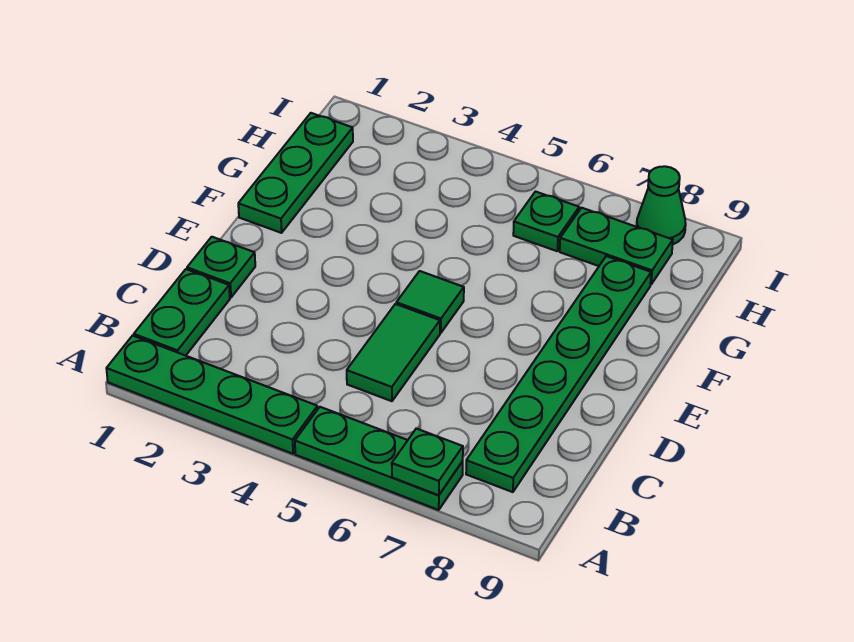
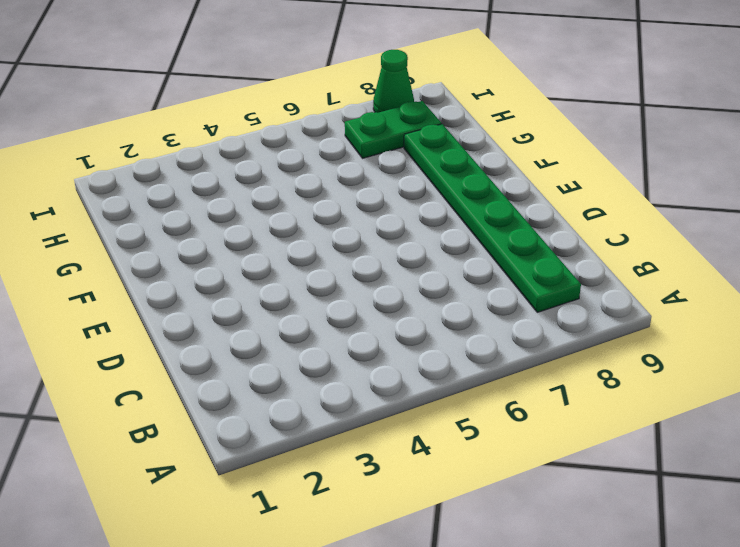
none -> green plate A1:A4 level 1
none -> green plate A5:A7 level 1
none -> green plate B1:C1 level 1

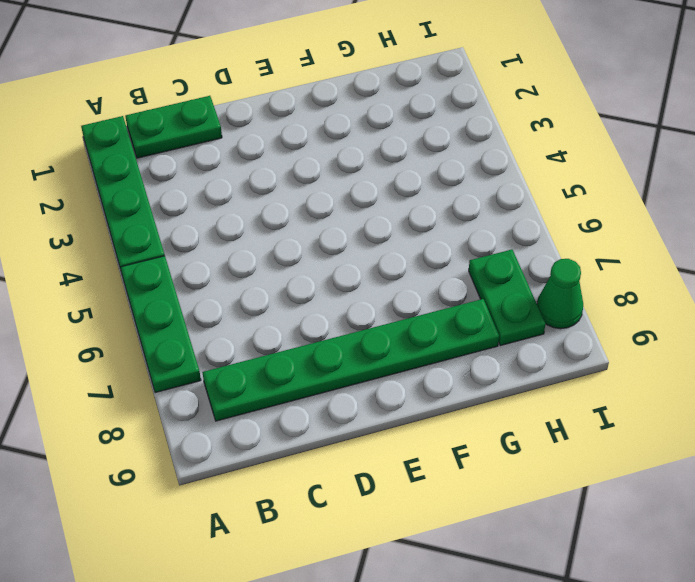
none -> green tile C5:D5 level 1
none -> green plate D1 level 1
none -> green tile E5 level 1

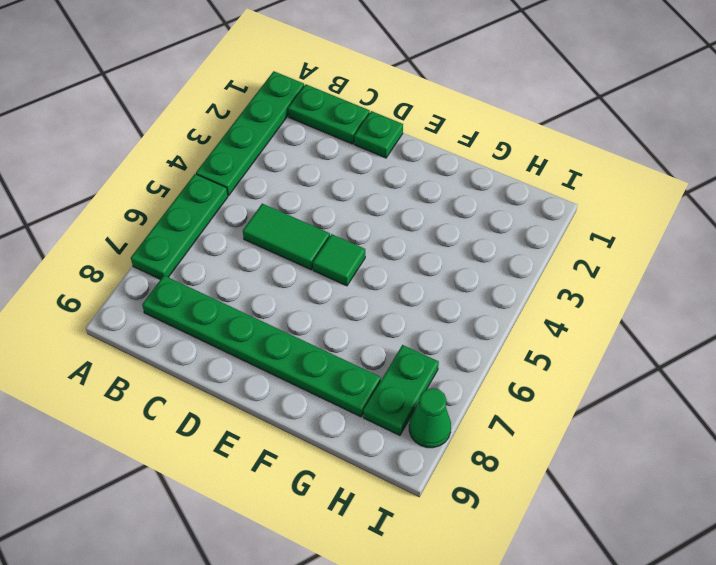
none -> green plate F1:H1 level 1
none -> green plate H6 level 1
none -> green plate A7 level 2

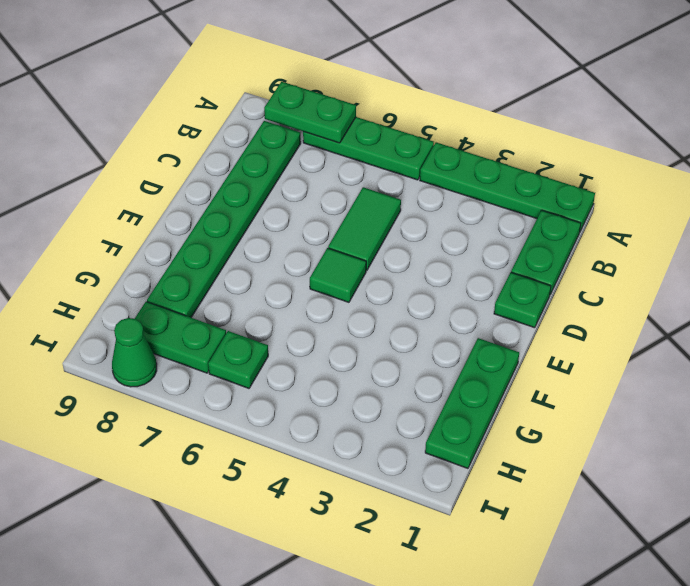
green plate A7:A8 level 2 -> green plate A7 level 2

